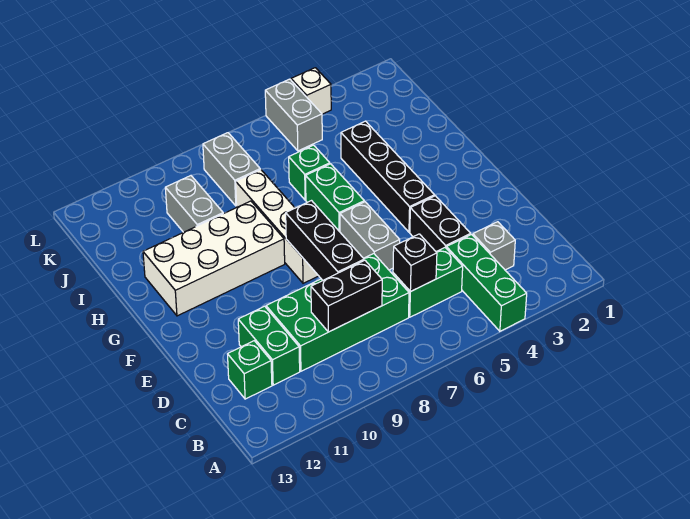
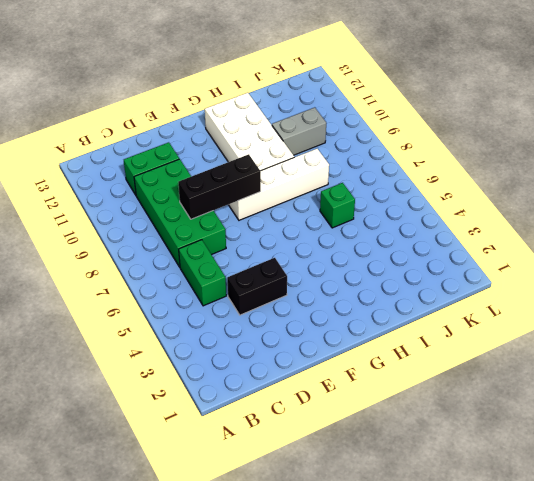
none -> green brick A4:C4 level 1
none -> grey brick C3 level 1
none -> green brick C12 level 1

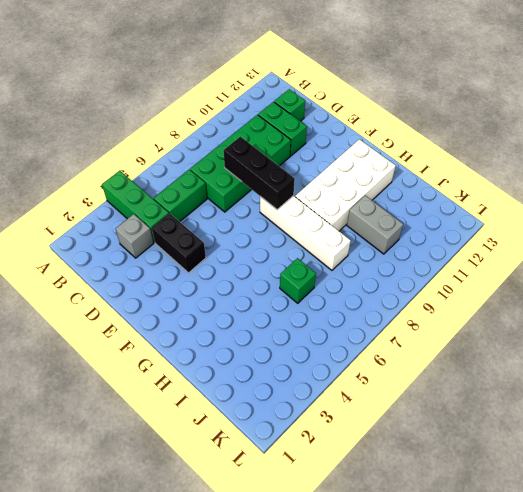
none -> grey brick E6:F6 level 1
none -> black brick F4:I4 level 1
none -> green brick G6:H6 level 1

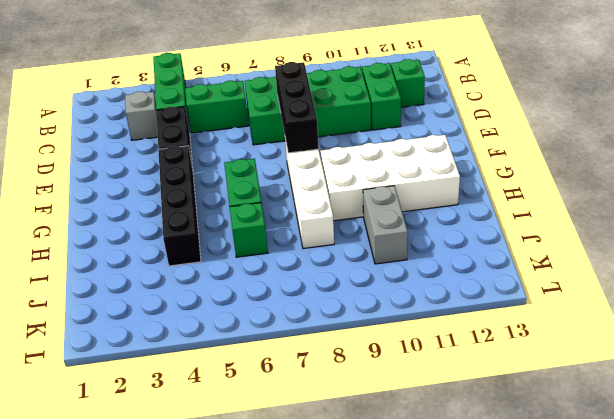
none -> grey brick E6:F6 level 1
none -> grey brick J8:K8 level 1
none -> grey brick K5:L5 level 1

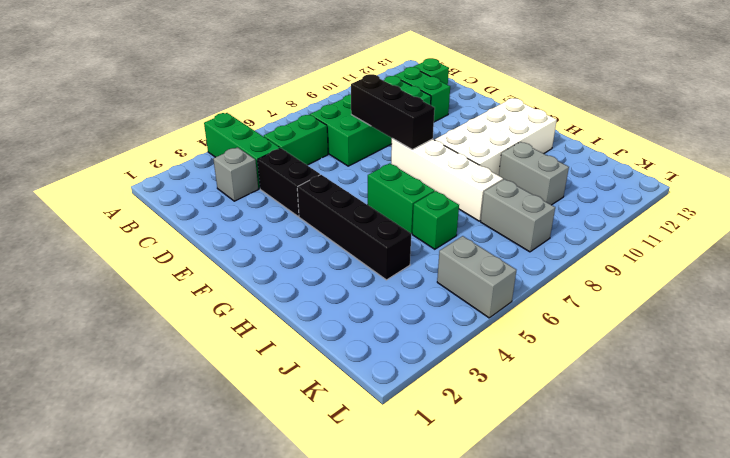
none -> grey brick E6:F6 level 1
none -> white brick L4 level 1
none -> black brick C6 level 2

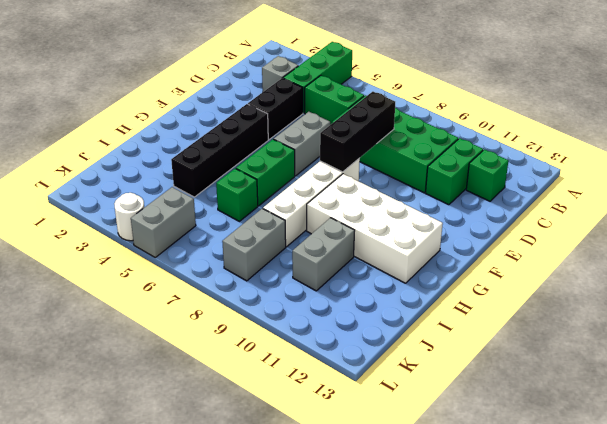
white round brick L4 level 1 -> white brick L4 level 1
none -> black brick C6 level 2
none -> black brick C8:C9 level 2

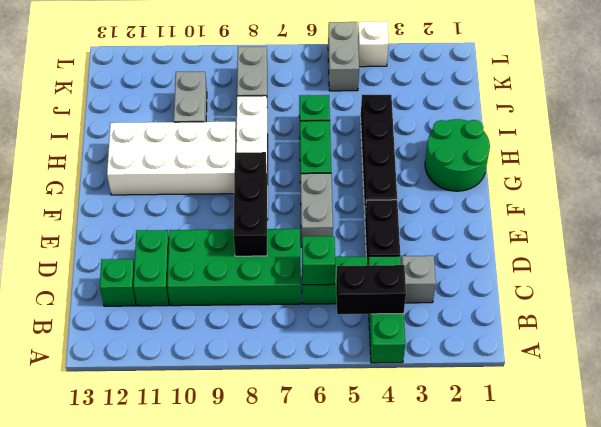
black brick B4:B5 level 2 -> black brick C8:C9 level 2
green brick C6 level 2 -> black brick C6 level 2
green round brick G1:H2 level 1 -> none

